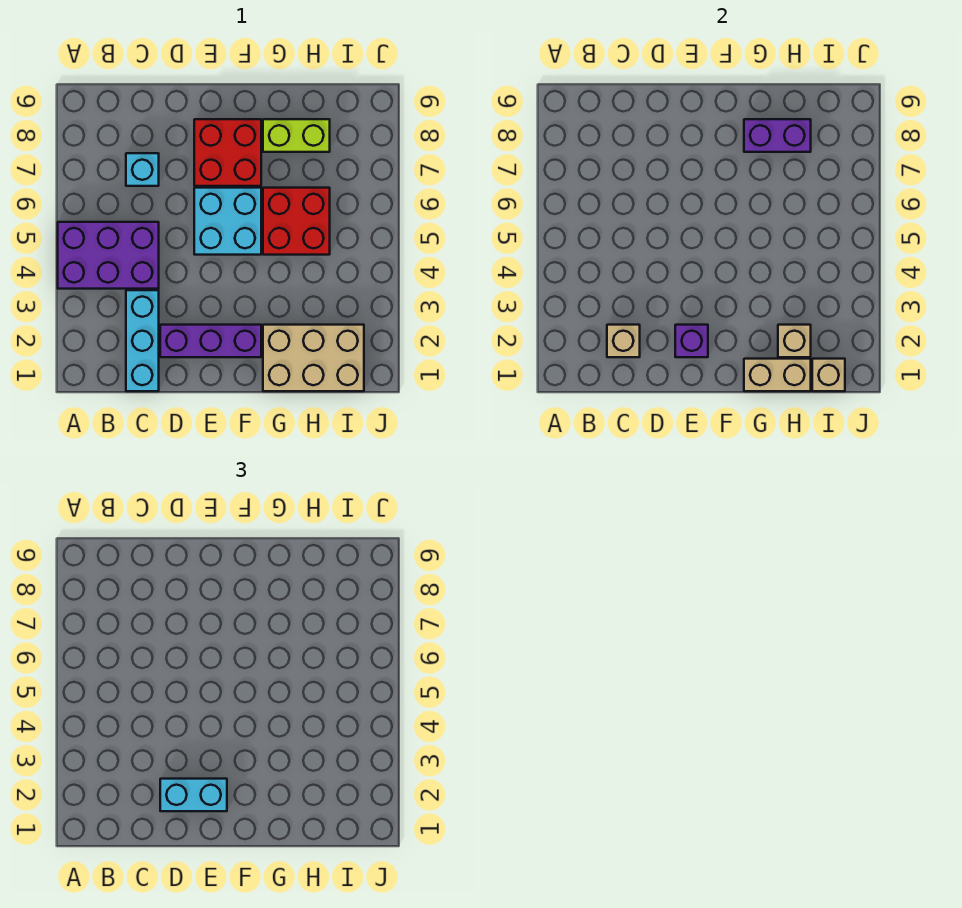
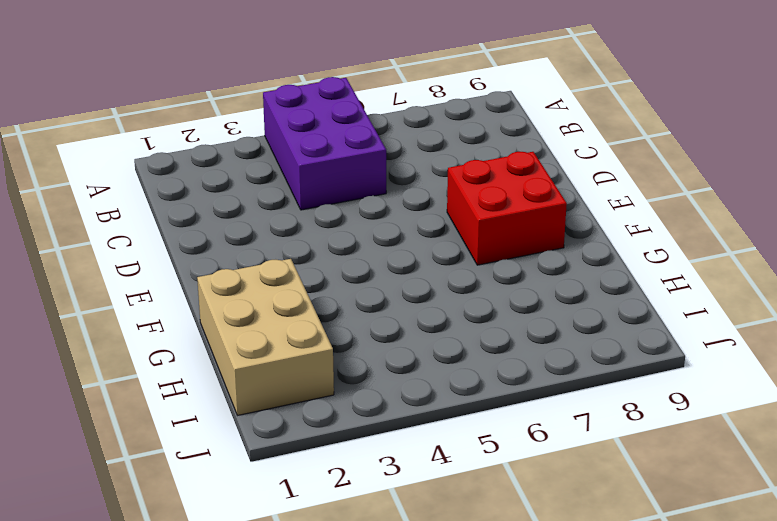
none -> cyan brick C1:C3 level 1
none -> cyan brick C7 level 1
none -> purple brick D2:F2 level 1

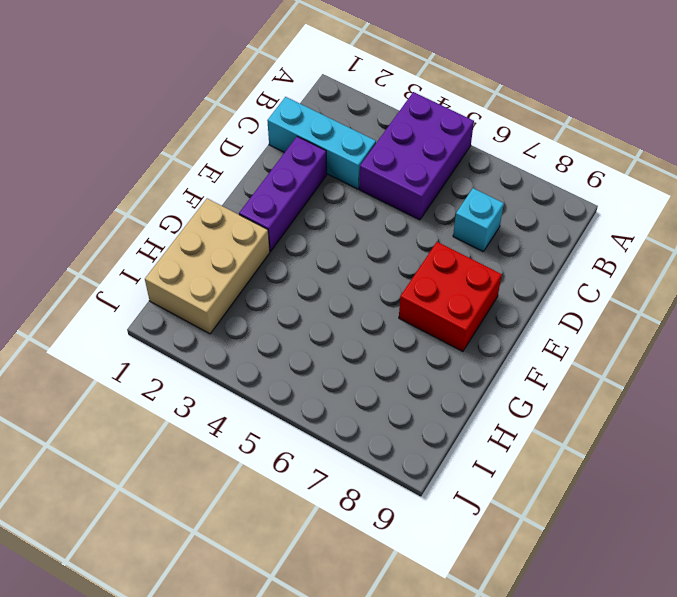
none -> cyan brick E5:F6 level 1
none -> red brick G5:H6 level 1
none -> lime brick G8:H8 level 1

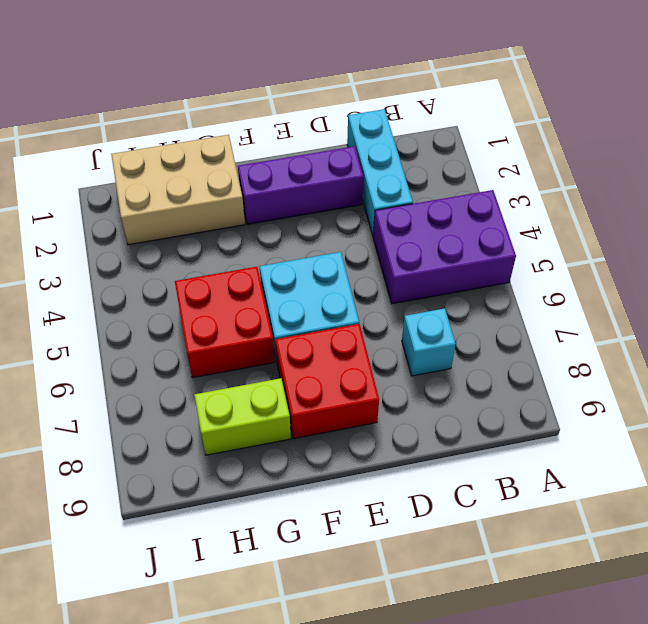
none -> tan brick C2 level 2
none -> purple brick E2 level 2
none -> tan brick G1:H1 level 2

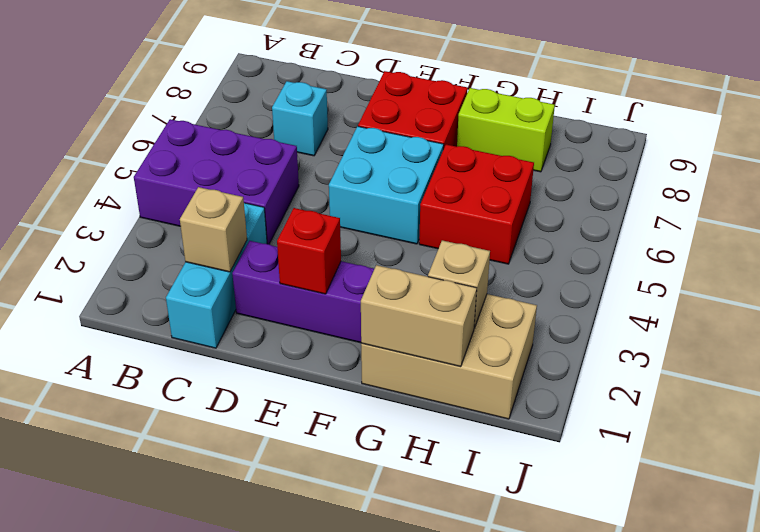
red brick E2 level 2 -> purple brick E2 level 2
none -> purple brick G8:H8 level 2
none -> tan brick I1 level 2
none -> cyan brick D2:E2 level 3

